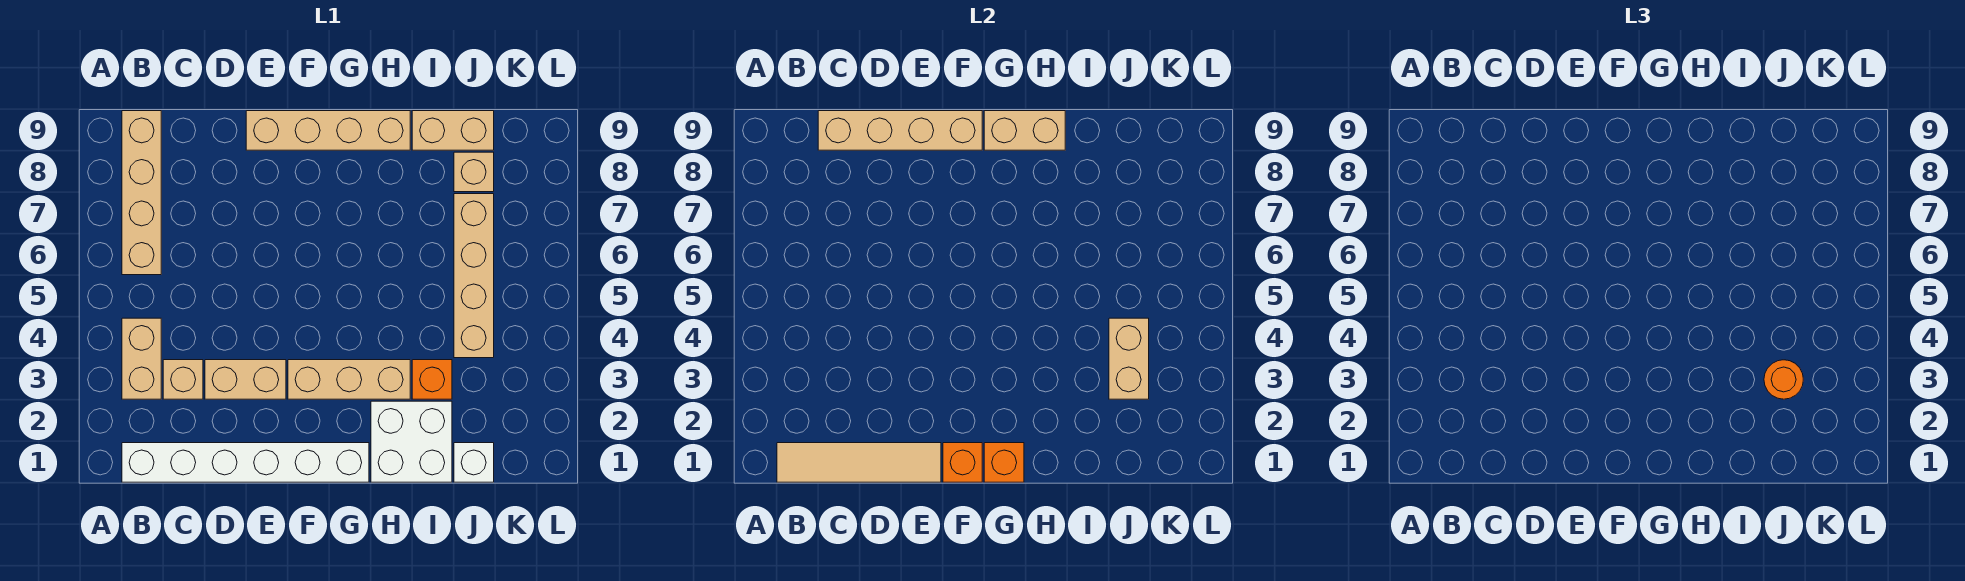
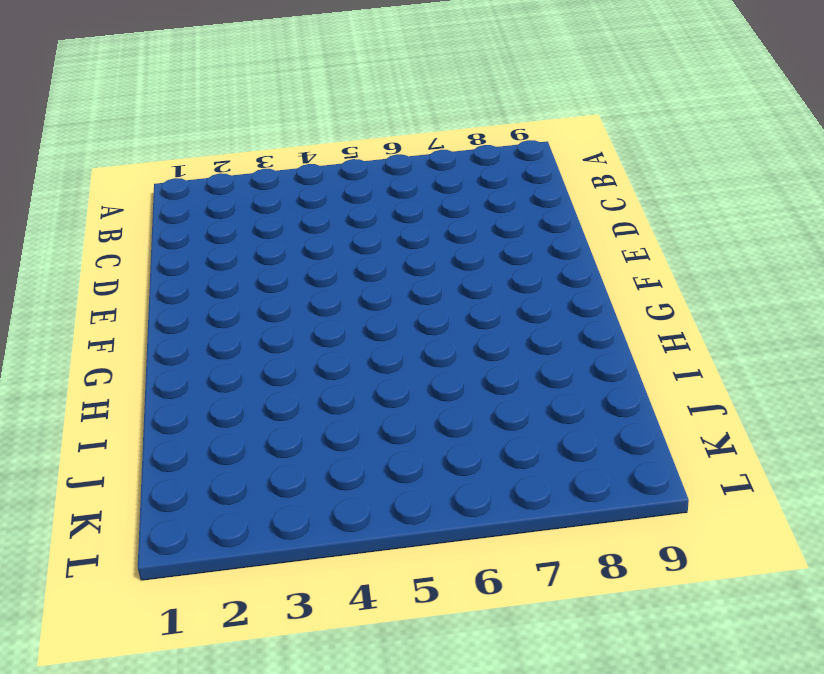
none -> white brick B1:G1 level 1
none -> tan brick B3:B4 level 1
none -> tan brick B6:B9 level 1

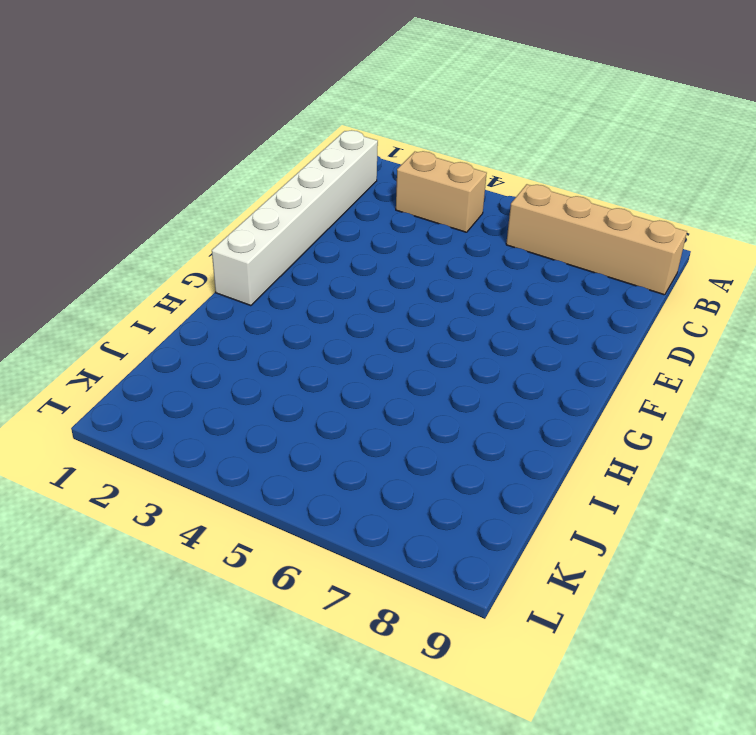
none -> tan brick C3 level 1
none -> tan brick D3:E3 level 1
none -> tan brick E9:H9 level 1

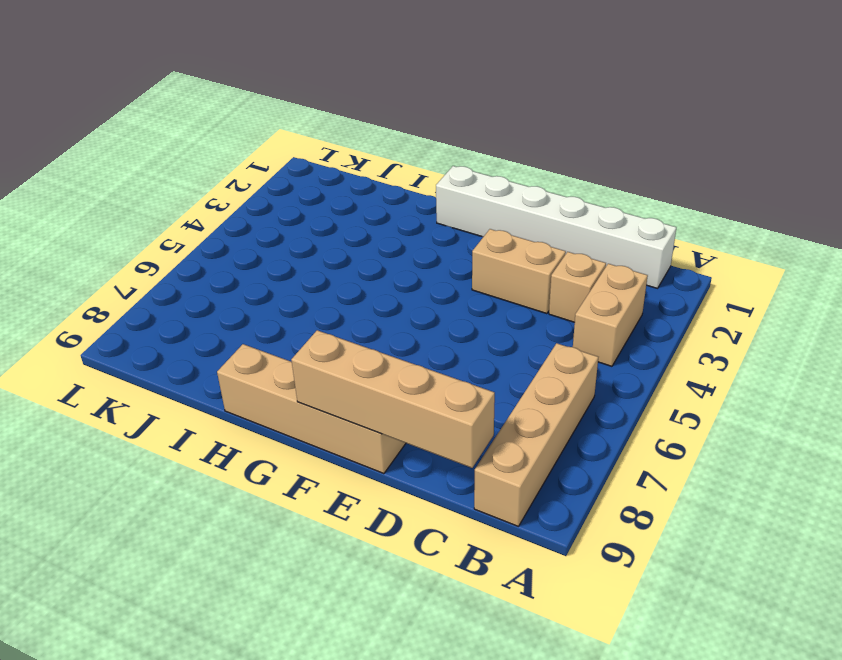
none -> tan brick F3:H3 level 1
none -> white brick H1:I2 level 1
none -> orange brick I3 level 1

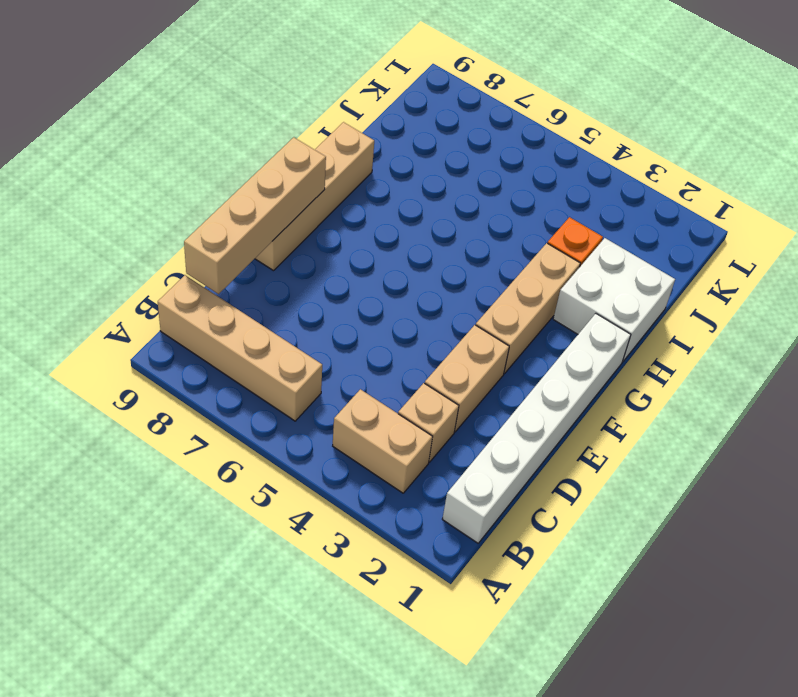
none -> tan brick I9:J9 level 1
none -> white brick J1 level 1
none -> tan brick J4:J7 level 1

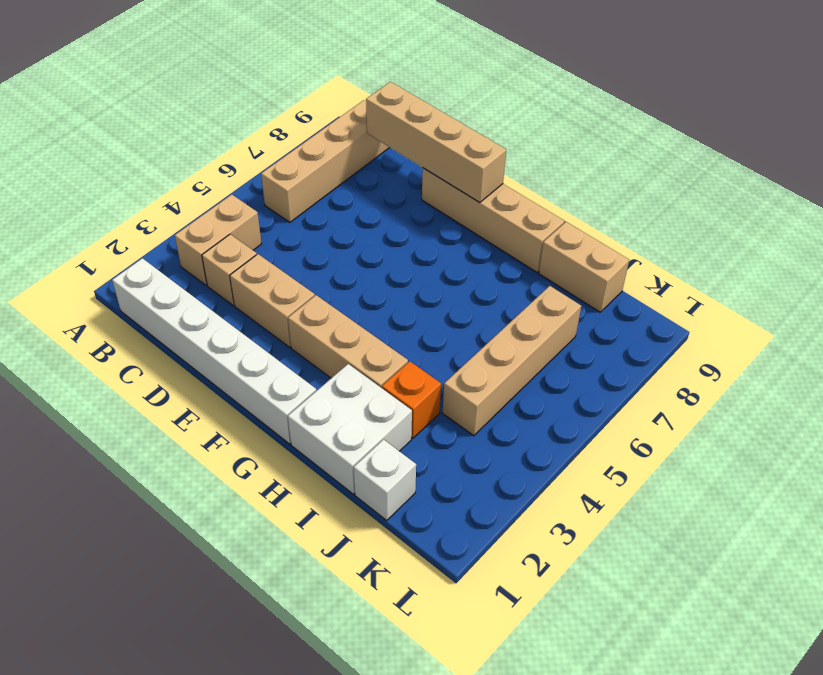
none -> tan brick J8 level 1
none -> tan tile B1:E1 level 2
none -> orange brick F1 level 2

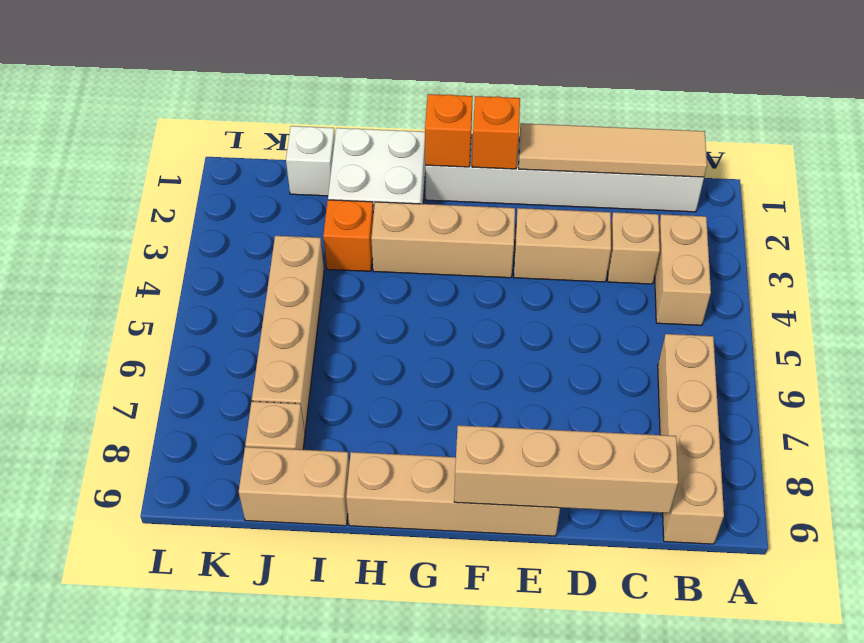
none -> tan brick G9:H9 level 2
none -> tan brick J3:J4 level 2
none -> orange round brick J3 level 3

